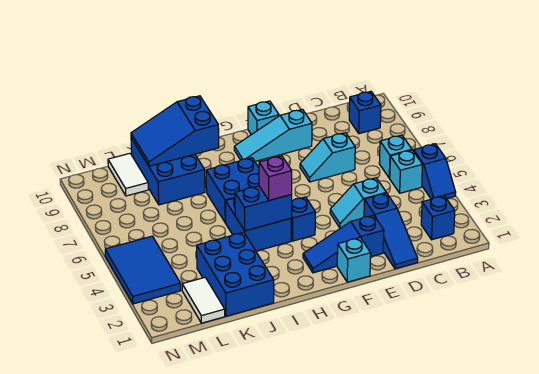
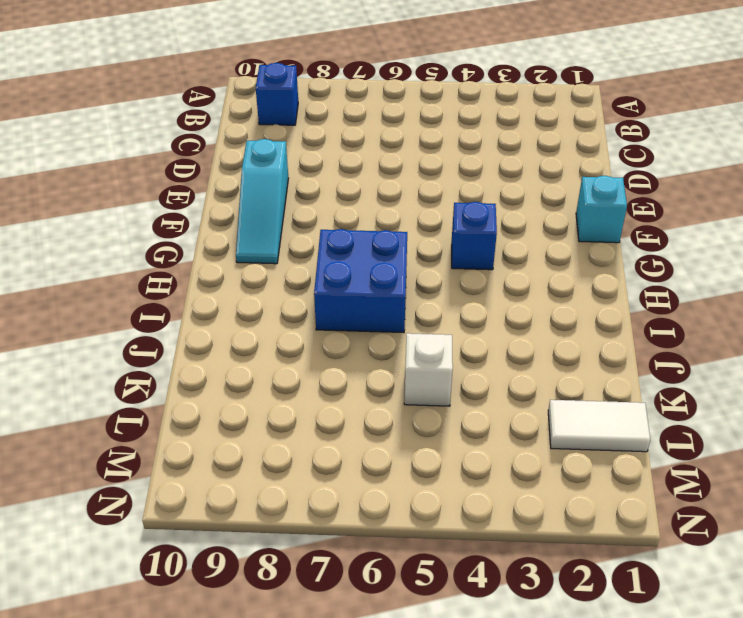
white brick K5 level 1 -> none
none -> blue slope A4:A5 level 1 top 5
none -> blue brick B2 level 1
none -> cyan brick B5 level 1

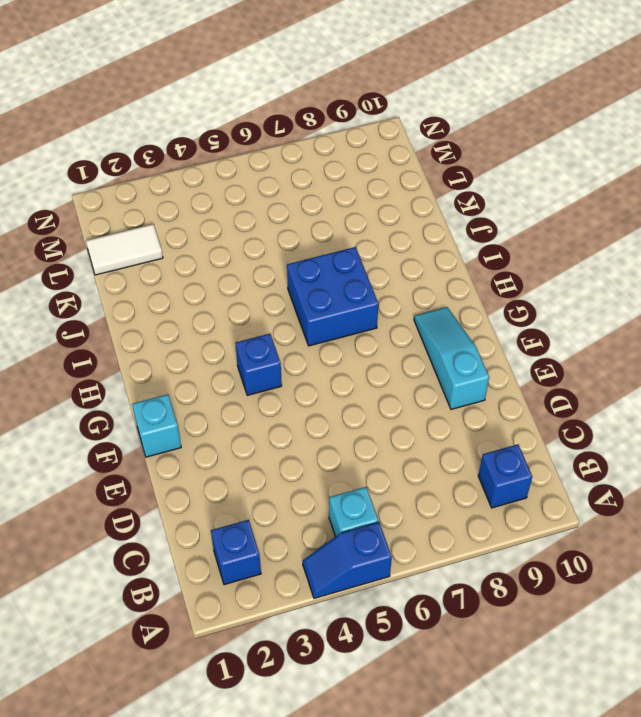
none -> cyan brick B6 level 1
none -> blue slope D1:D3 level 1 top 3
none -> cyan slope D4:E4 level 1 top D

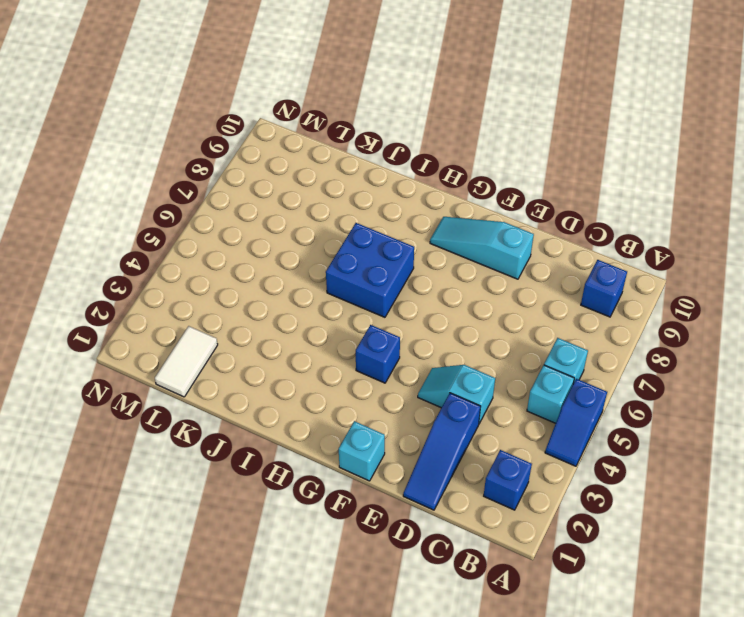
none -> cyan slope D7:E7 level 1 top D
none -> blue slope E2:G2 level 1 top E
none -> cyan brick F10 level 1

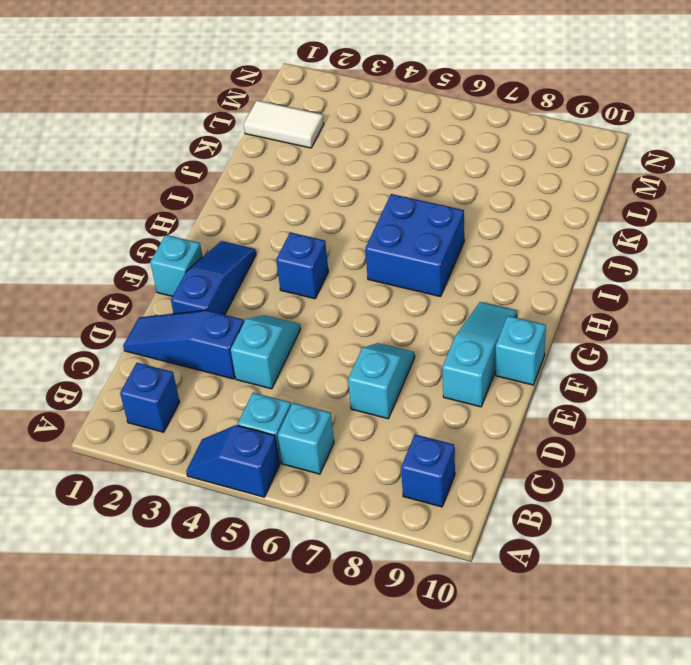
none -> blue brick H4:I5 level 1
none -> blue brick J1:K3 level 1
none -> blue brick J8:K10 level 1

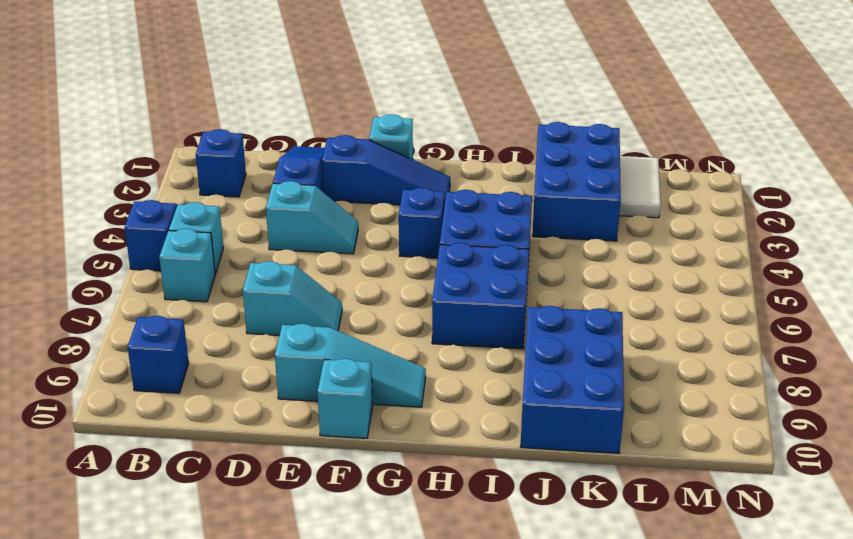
none -> white tile L9:L10 level 1
none -> blue tile M3:N5 level 1
none -> blue brick H4:I4 level 2

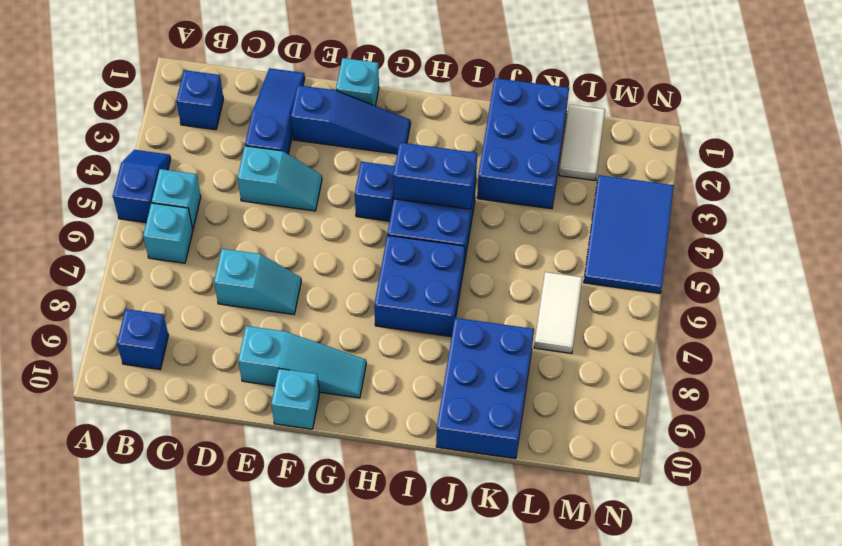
white tile L6:L7 level 1 -> white tile L9:L10 level 1
none -> blue slope I9:K10 level 2 top I
none -> purple brick H4 level 3

